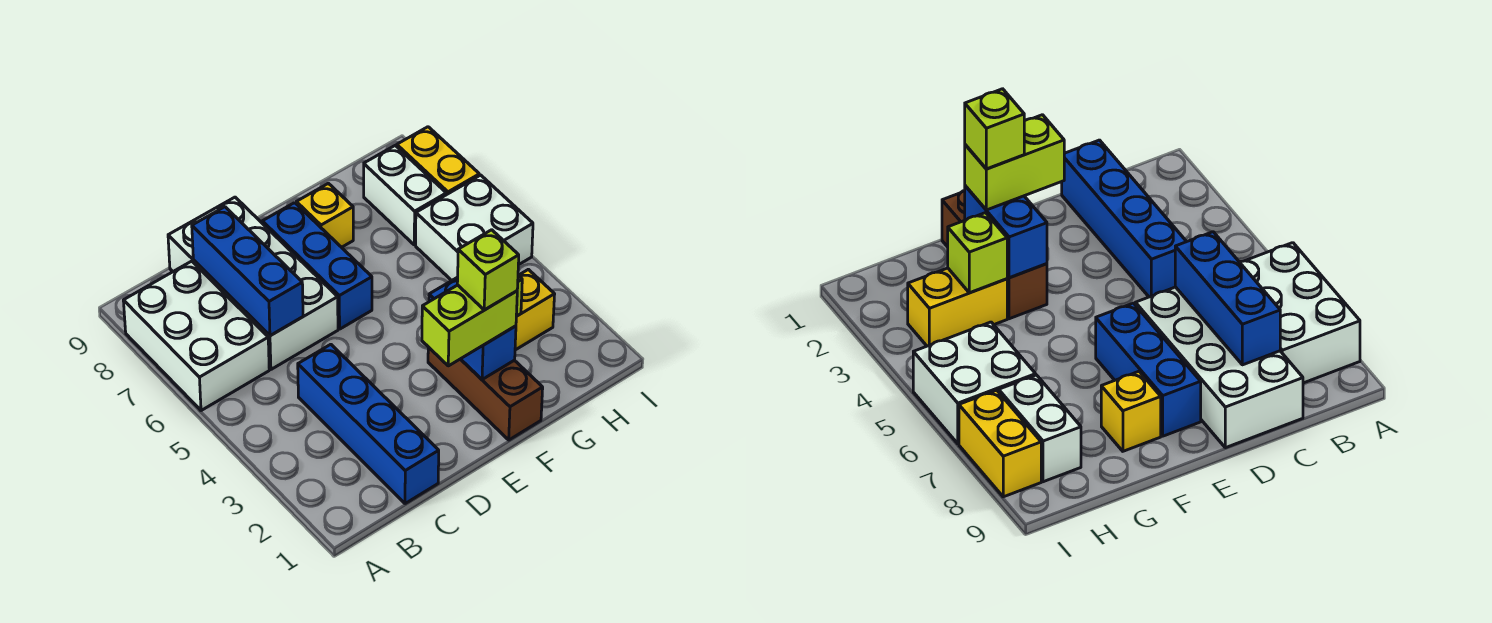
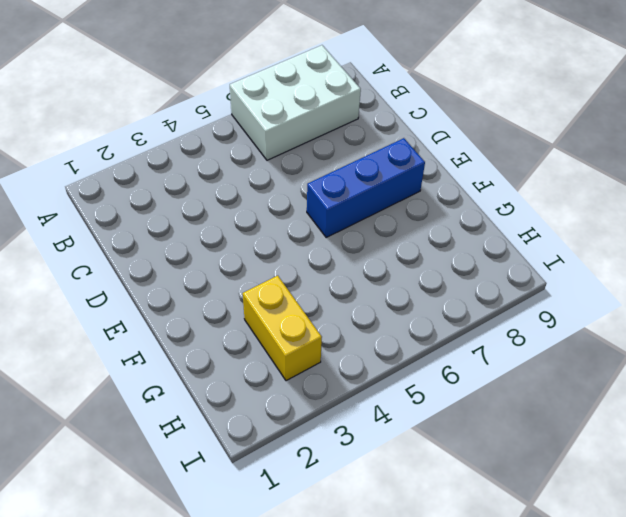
none -> blue brick C1:C4 level 1
none -> white brick C6:D9 level 1
none -> brown brick F1:F3 level 1

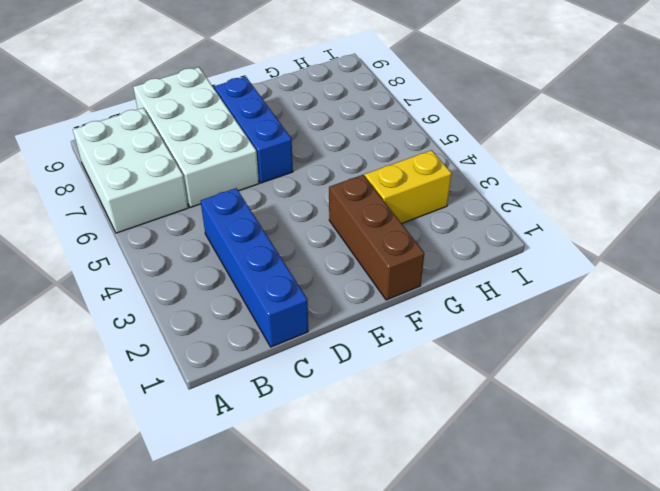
none -> yellow brick F8 level 1
none -> white brick H5:I6 level 1
none -> white brick H7:H8 level 1

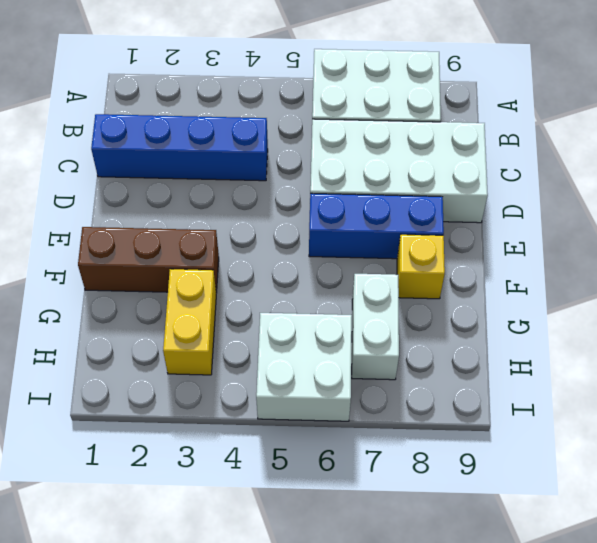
white brick G7:H7 level 1 -> white brick H7:H8 level 1
none -> yellow brick I7:I8 level 1
none -> blue brick C6:C8 level 2
none -> blue brick F2:F3 level 2

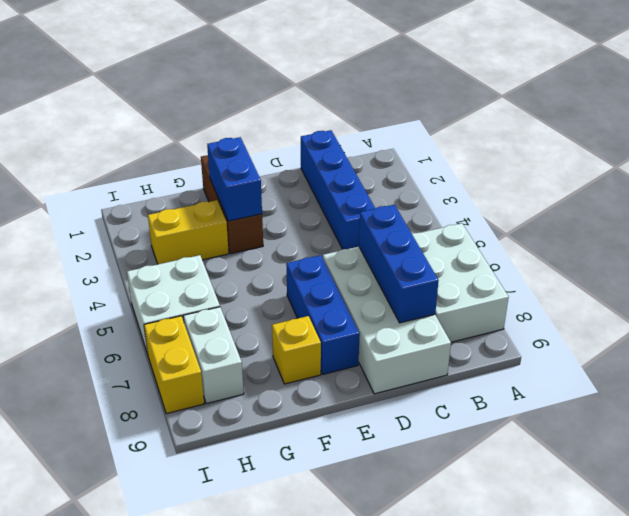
none -> lime brick G3 level 2
none -> lime brick E2:F2 level 3
none -> lime brick F2 level 4

